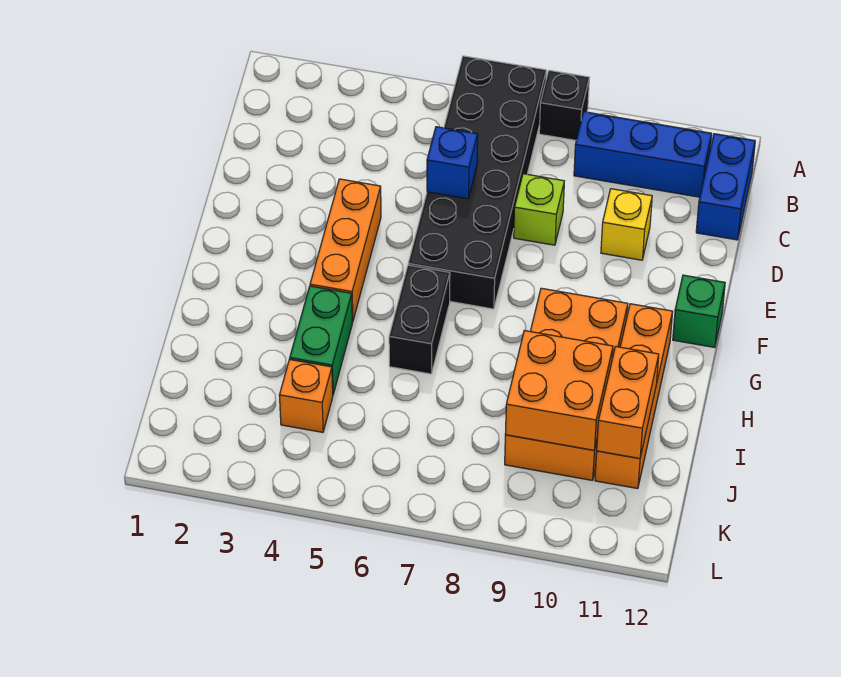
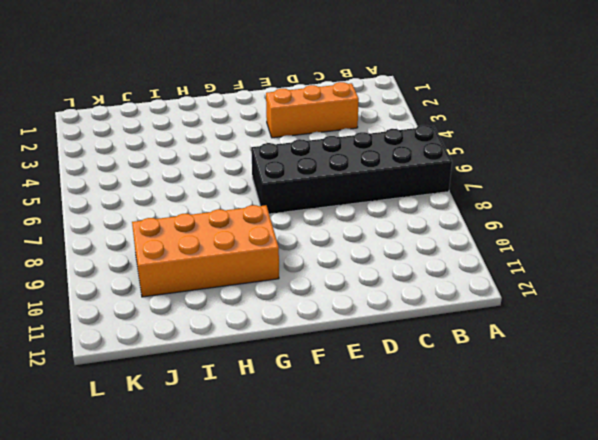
orange brick C3:E3 level 1 -> orange brick E4:G4 level 1
none -> black brick A8 level 1
none -> blue brick B9:B11 level 1
none -> blue brick B12:C12 level 1

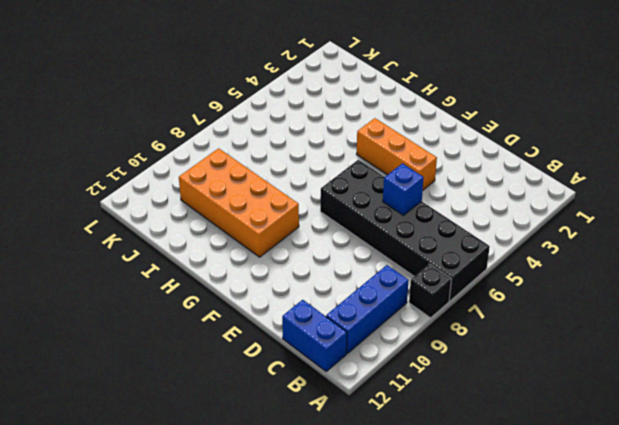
none -> lime brick D8 level 1
none -> yellow brick D10 level 1
none -> green brick F12 level 1

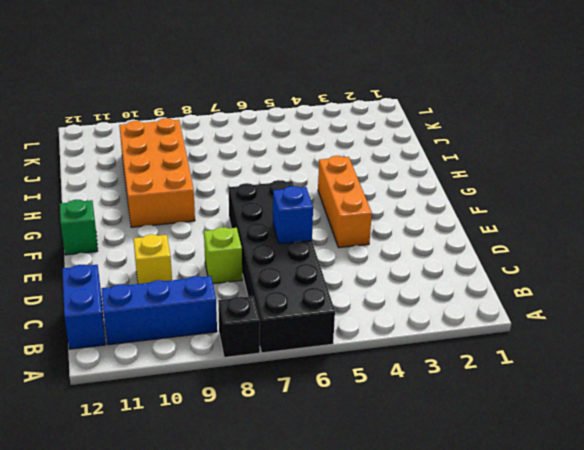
none -> black brick G6:H6 level 1
none -> orange brick G11:J11 level 1
none -> green brick H4:I4 level 1

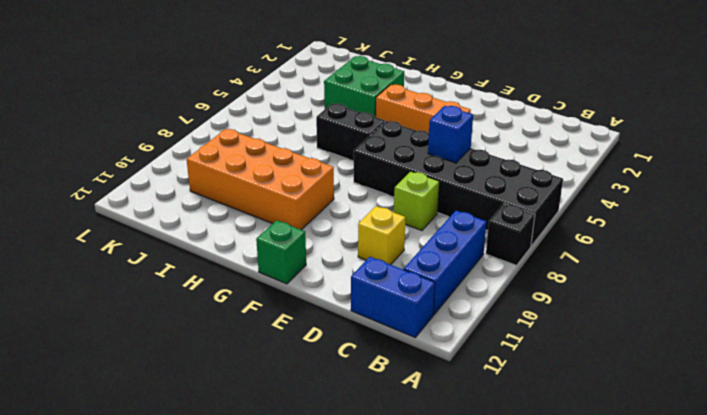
green brick H3:I4 level 1 -> green brick H4:I4 level 1
none -> orange brick G11:J11 level 1
none -> orange brick J4 level 1
none -> orange brick I9:J10 level 2

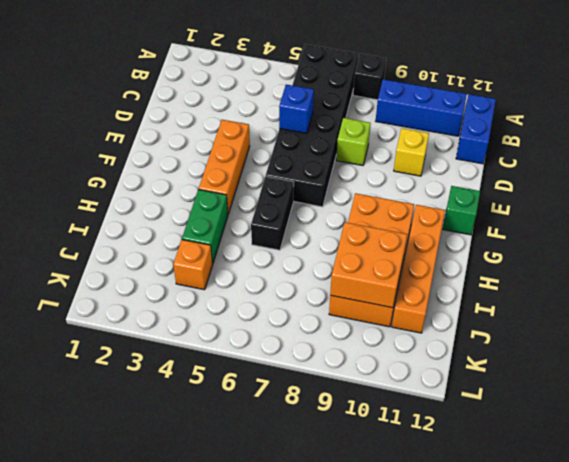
none -> orange brick I11:J11 level 2

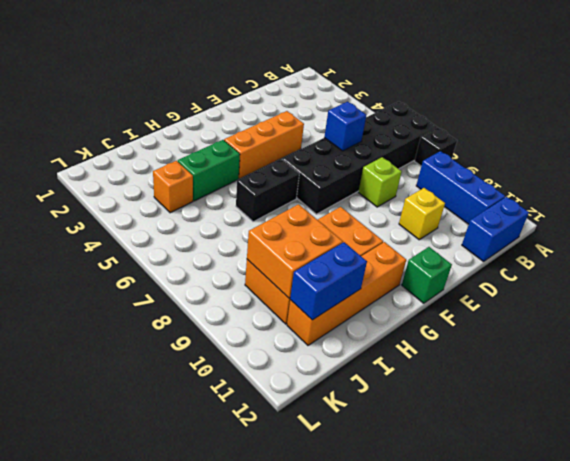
blue brick I11:J11 level 2 -> orange brick I11:J11 level 2

